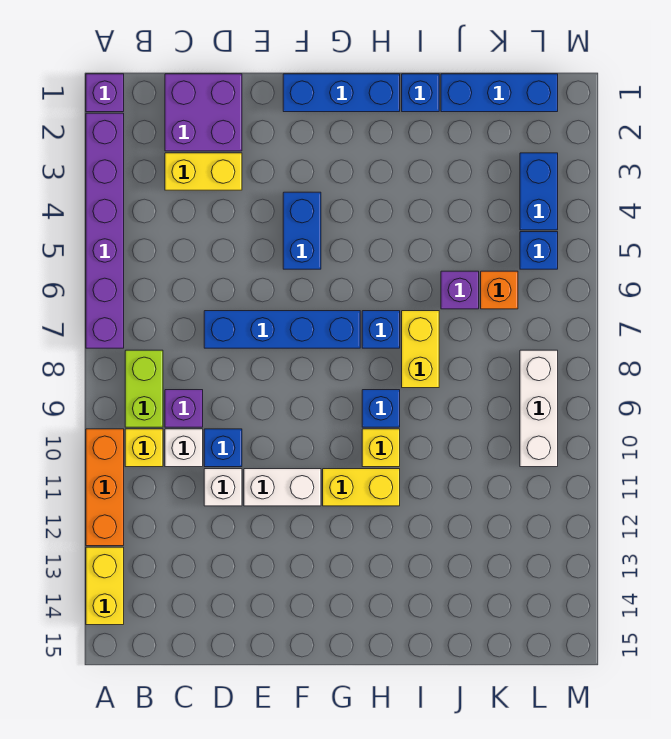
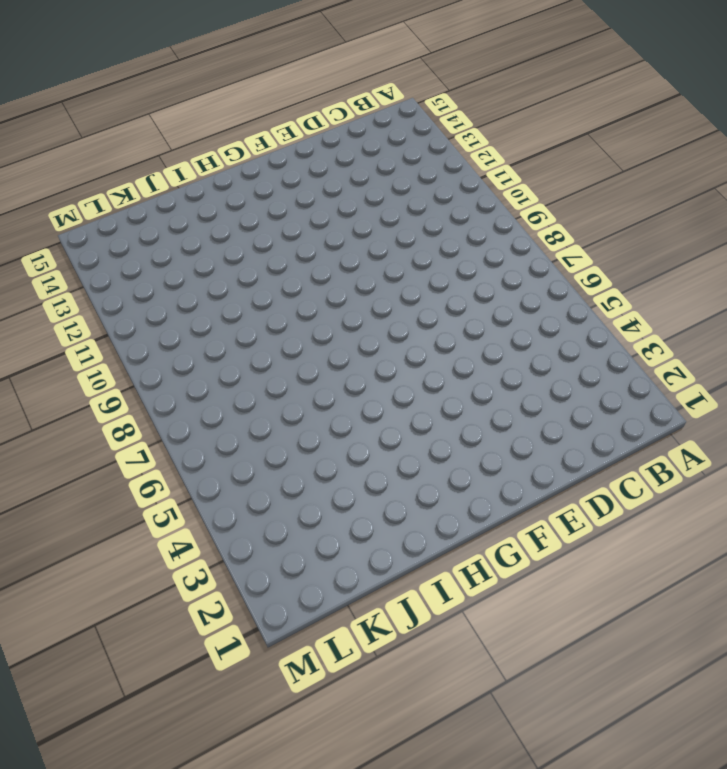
none -> purple brick A1 level 1
none -> purple brick A2:A7 level 1
none -> orange brick A10:A12 level 1

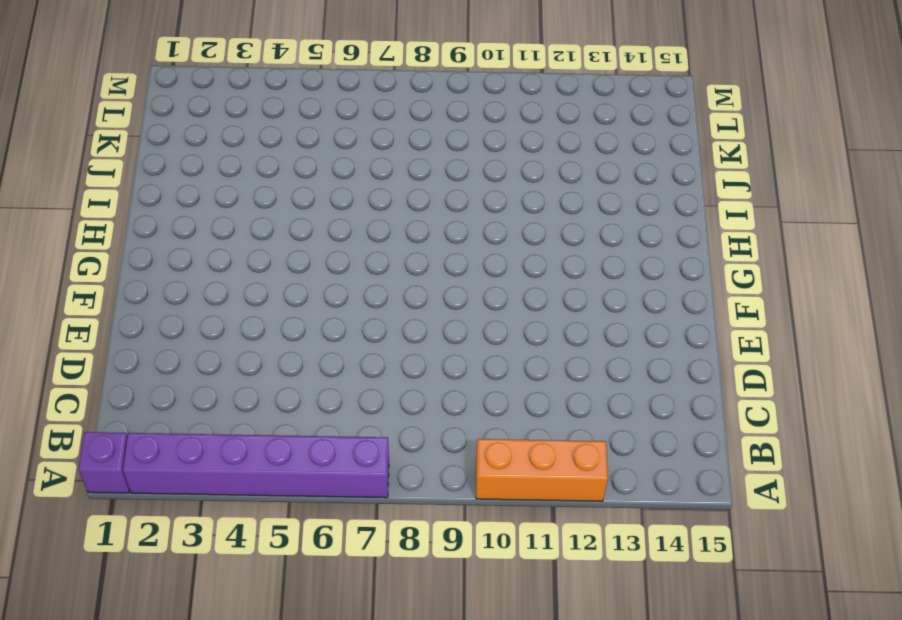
none -> yellow brick A13:A14 level 1
none -> lime brick B8:B9 level 1
none -> yellow brick B10 level 1

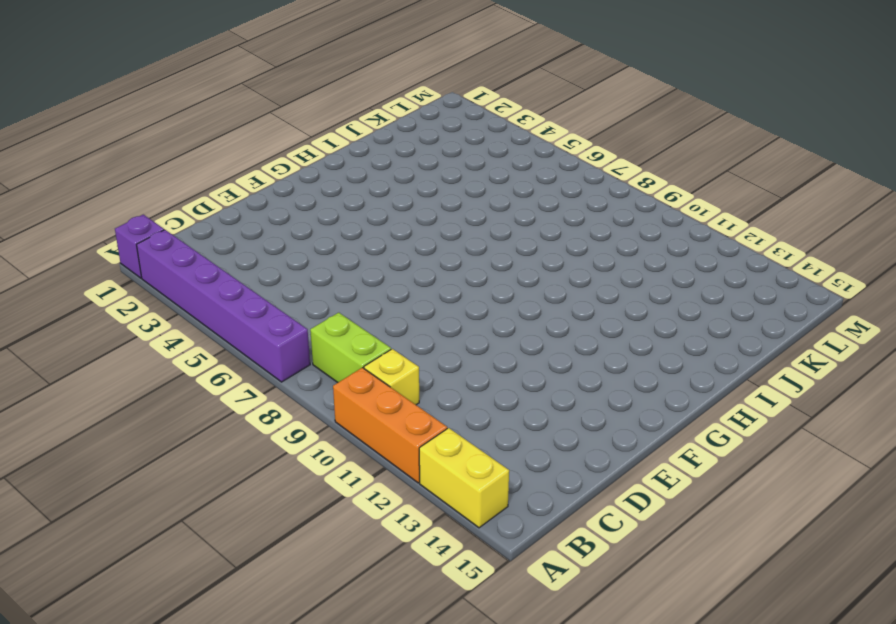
none -> purple brick C1:D2 level 1
none -> yellow brick C3:D3 level 1
none -> purple brick C9 level 1

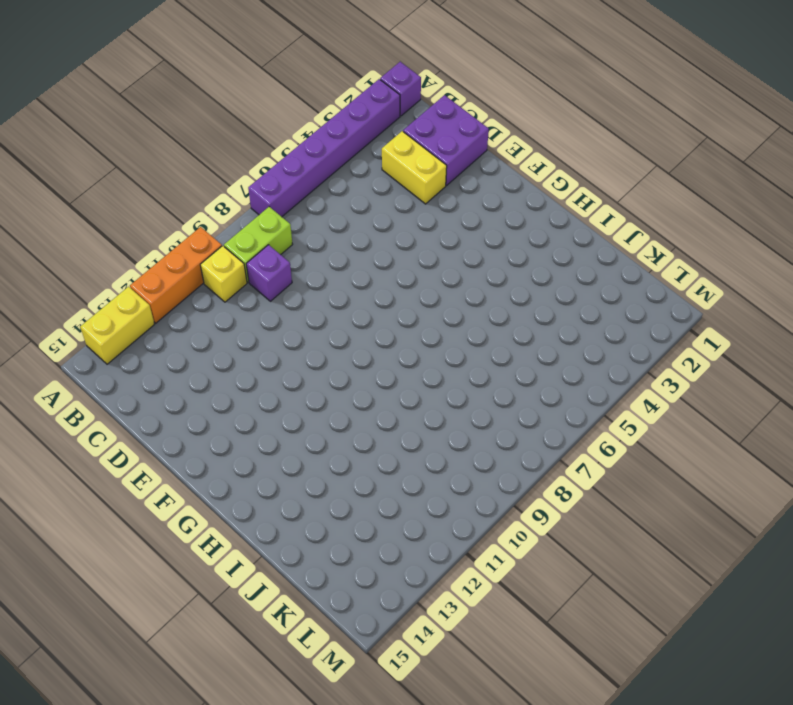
none -> white brick C10 level 1
none -> blue brick D7:G7 level 1
none -> blue brick D10 level 1

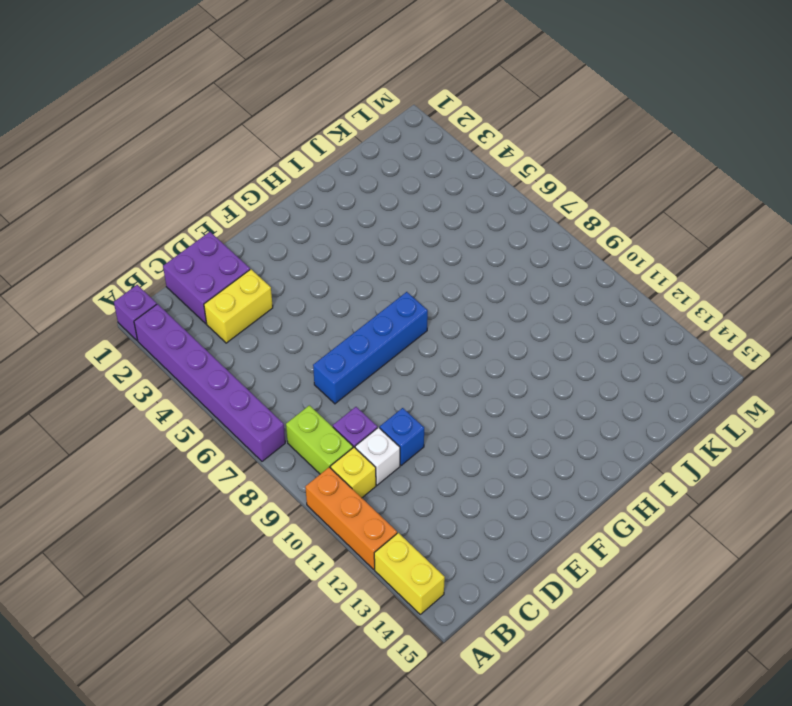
none -> white brick D11 level 1
none -> white brick E11:F11 level 1
none -> blue brick F1:H1 level 1

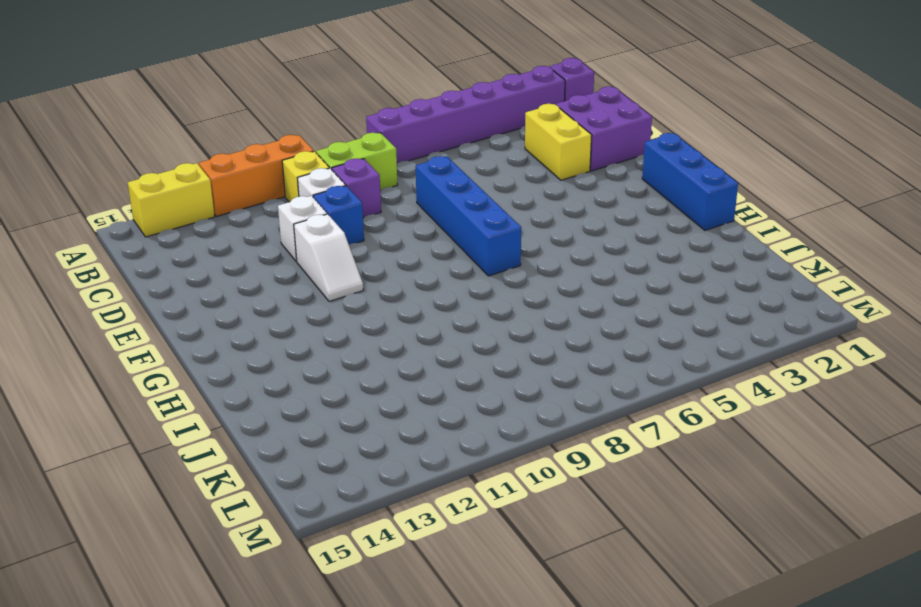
white slope E11:F11 level 1 top E -> white brick E11:F11 level 1
none -> blue brick F4:F5 level 1
none -> yellow brick G11:H11 level 1
none -> blue brick H7 level 1

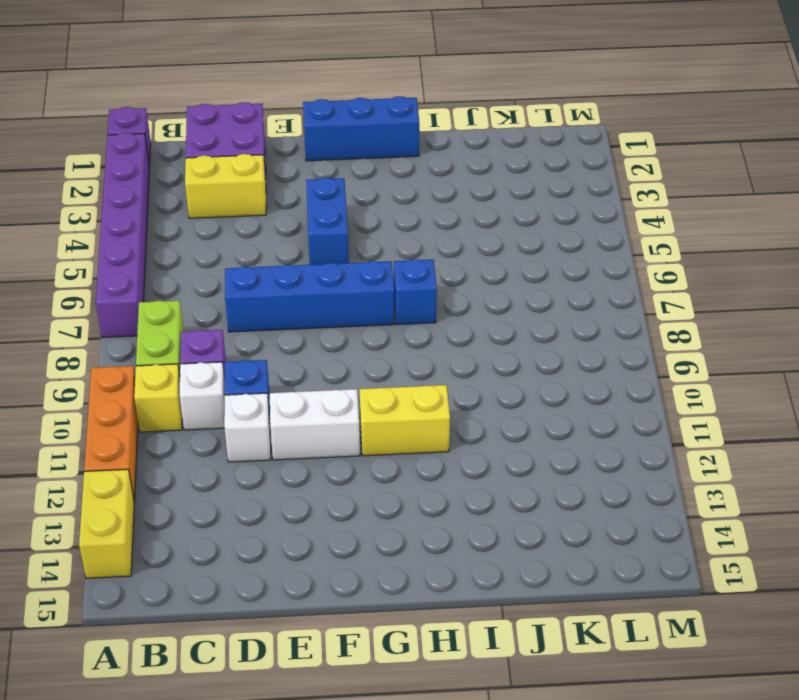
none -> blue brick H9 level 1
none -> yellow brick H10 level 1
none -> blue brick I1 level 1

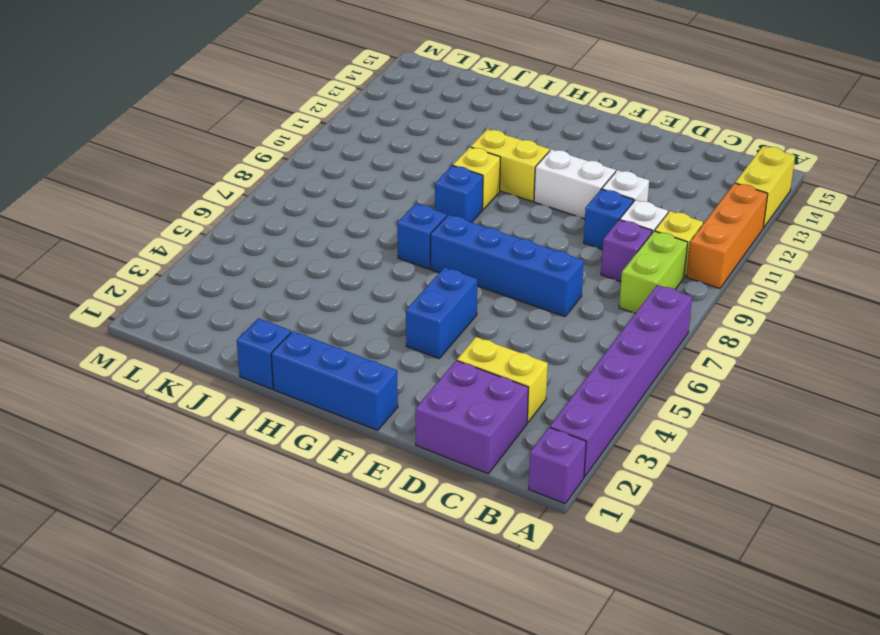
none -> yellow brick I7:I8 level 1
none -> blue brick J1:L1 level 1
none -> purple brick J6 level 1

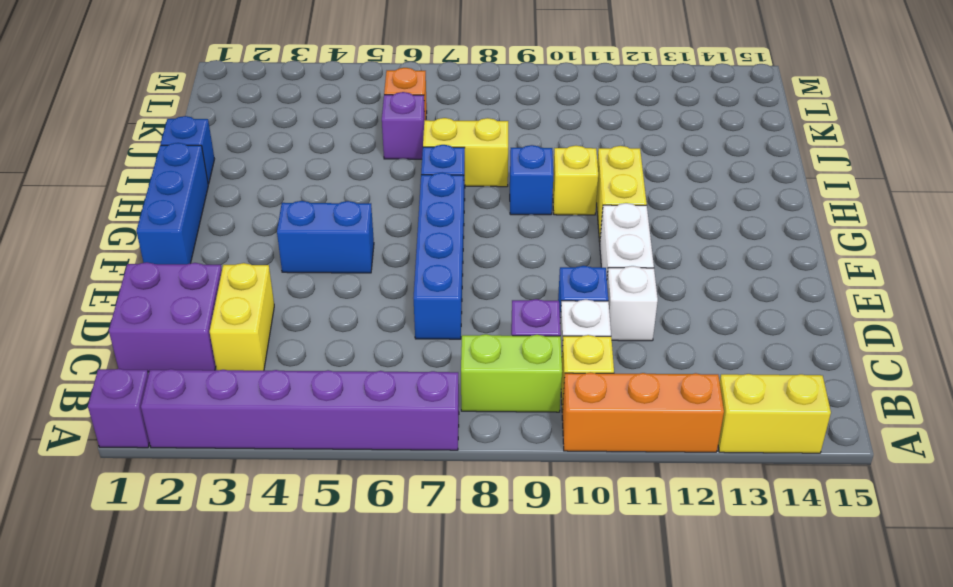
none -> blue brick J1:L1 level 1
none -> blue brick L3:L4 level 1
none -> blue brick L5 level 1

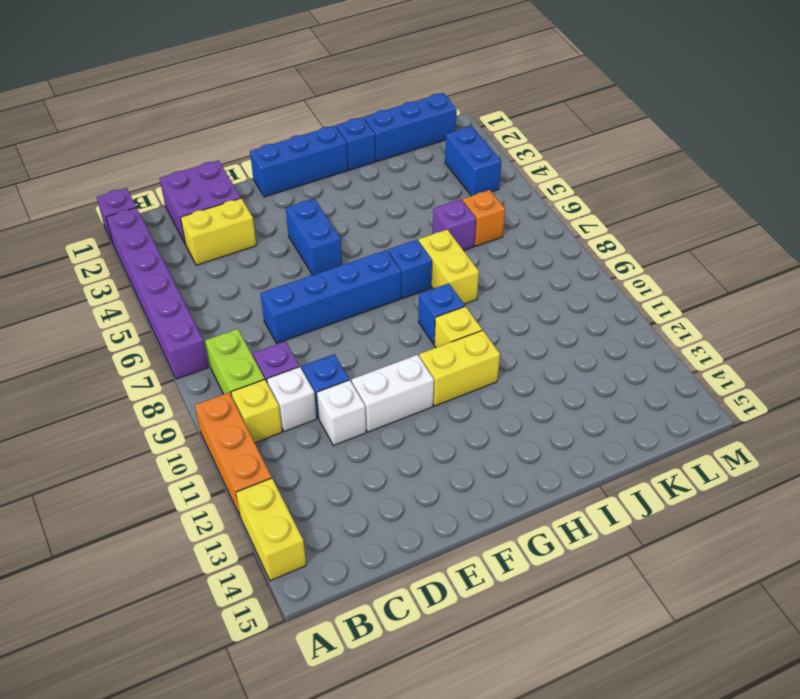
none -> blue brick L5 level 1
none -> white brick L8:L10 level 1

